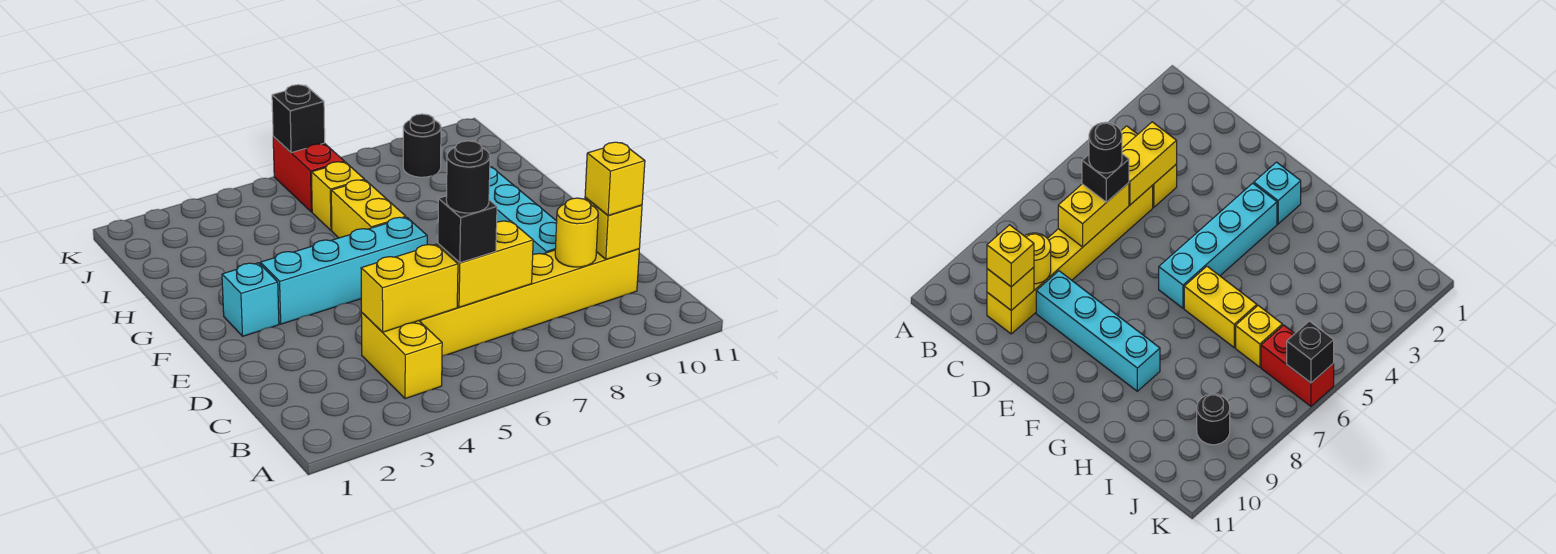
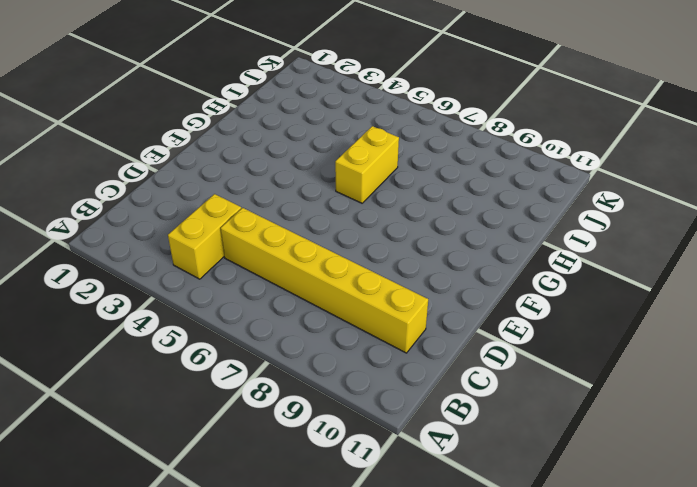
none -> cyan brick D9:G9 level 1
none -> cyan brick F2 level 1
none -> cyan brick F3:F6 level 1

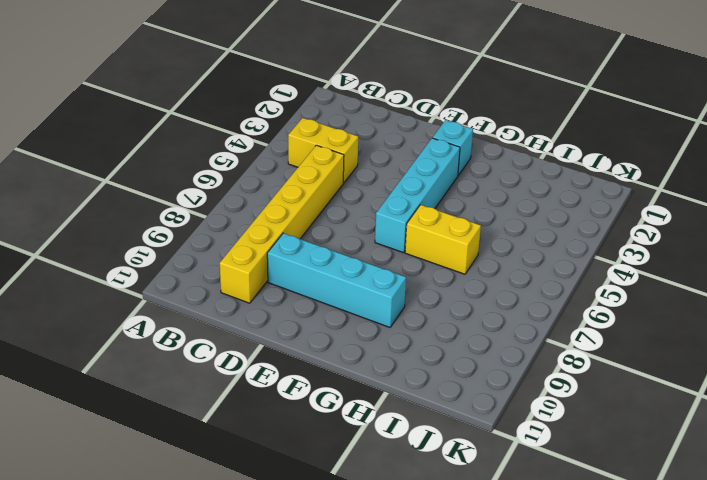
none -> yellow brick I6 level 1
none -> red brick J6:K6 level 1
none -> black round brick J9 level 1

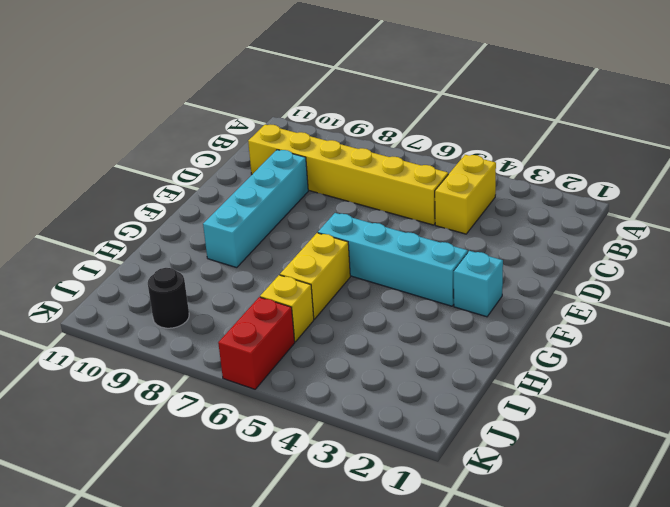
none -> yellow brick C4:C5 level 2
none -> yellow brick C6:C7 level 2
none -> yellow round brick C9 level 2

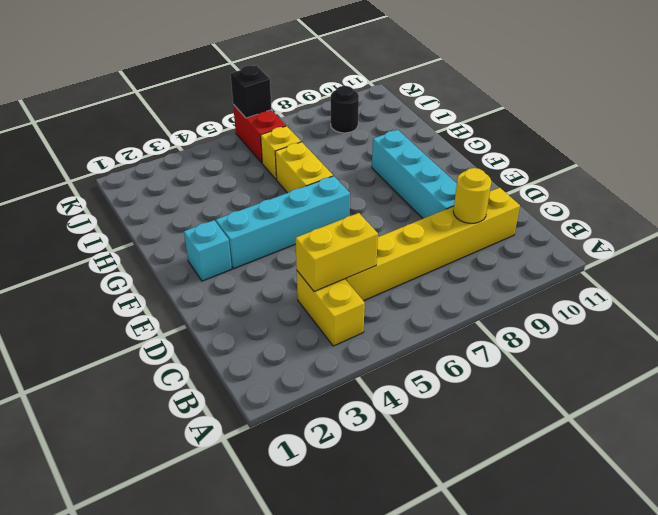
none -> yellow brick C6:C7 level 2
none -> yellow brick C10 level 2
none -> black brick C6 level 3

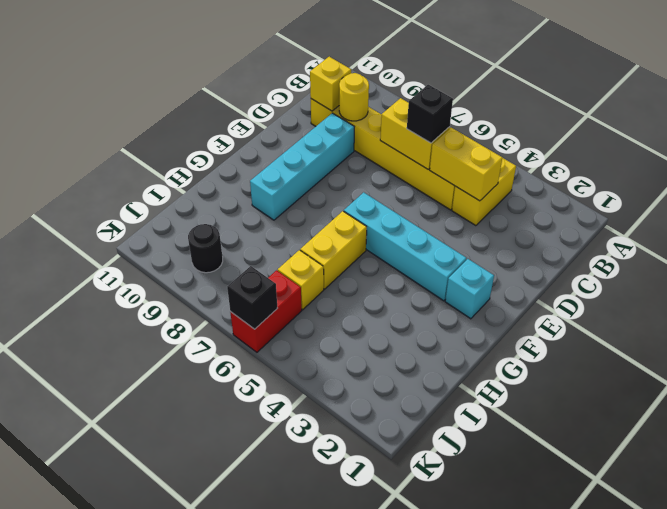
none -> yellow brick C10 level 3
none -> black round brick C6 level 4

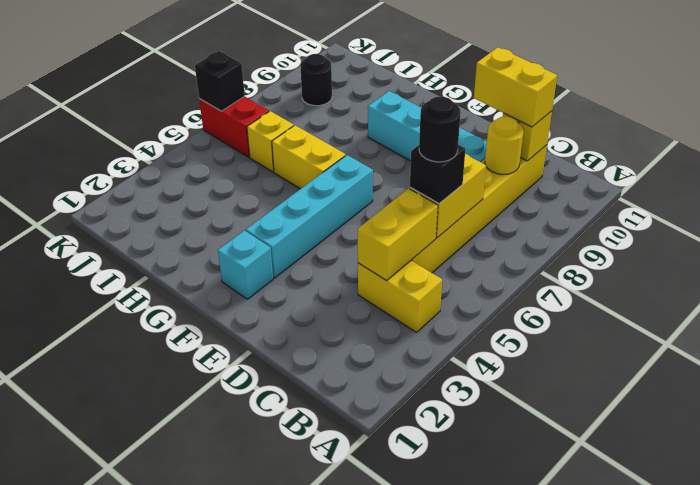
yellow brick C10:D10 level 3 -> yellow brick C10 level 3

